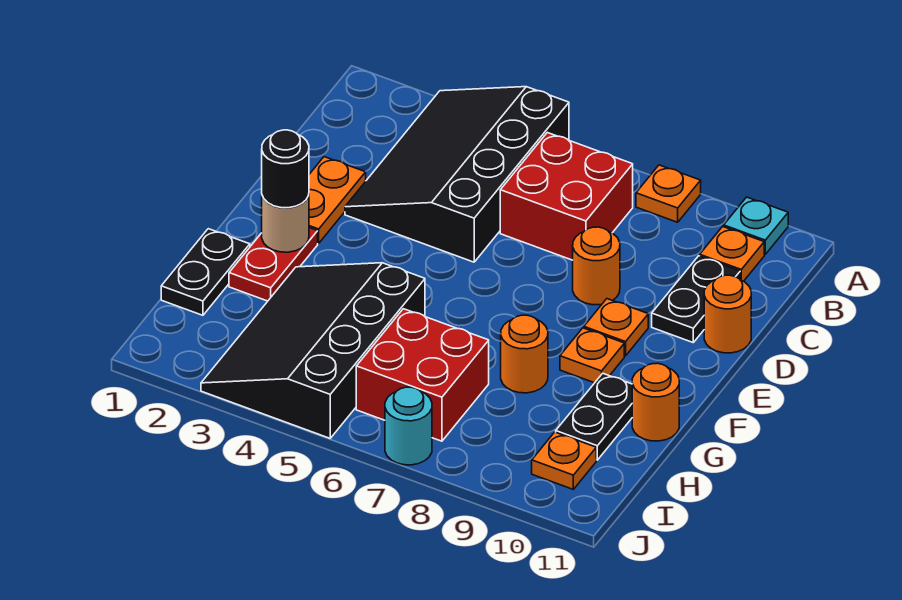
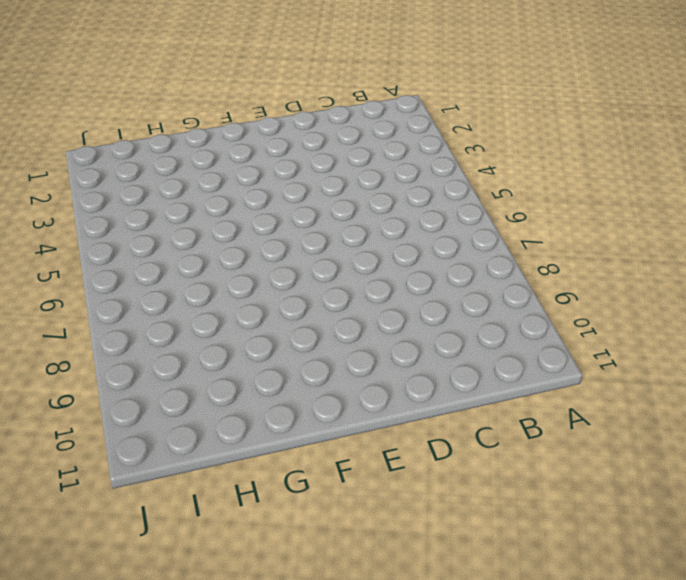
none -> black slope A3:D5 level 1 top 5
none -> orange plate A8 level 1
none -> cyan plate A10 level 1

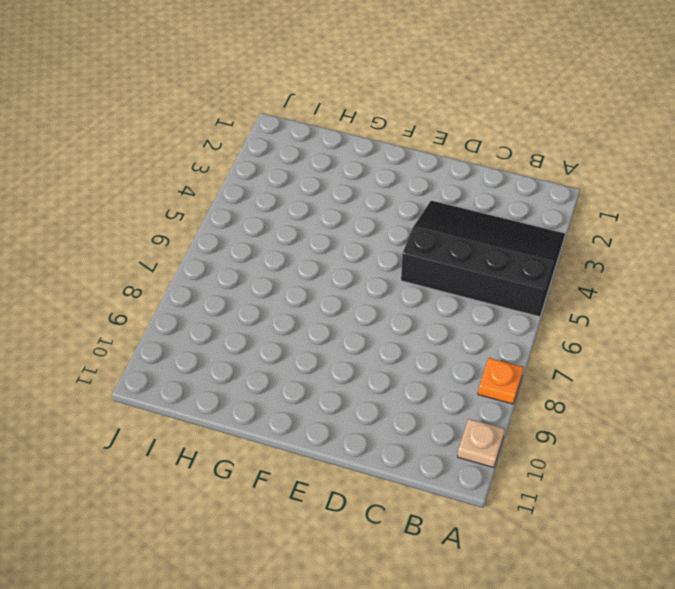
tan plate A10 level 1 -> cyan plate A10 level 1
none -> red brick B6:C7 level 1
none -> orange plate B10 level 1
none -> black plate C10:D10 level 1

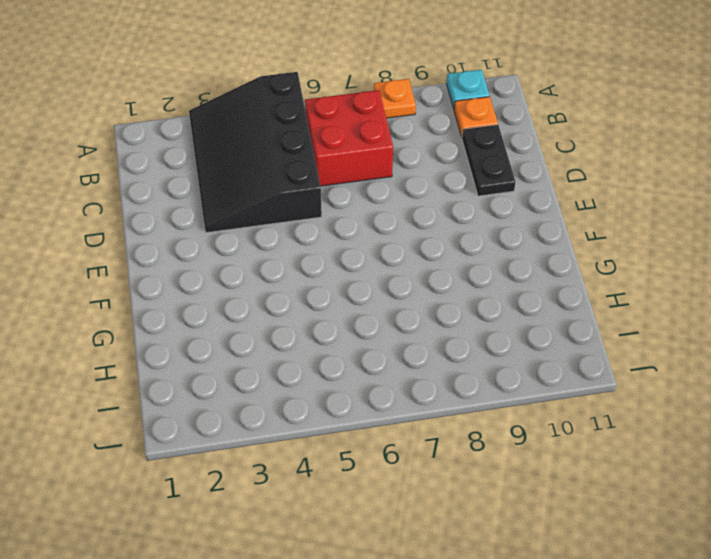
none -> orange plate D2:E2 level 1
none -> orange round brick D8 level 1
none -> orange round brick D11 level 1

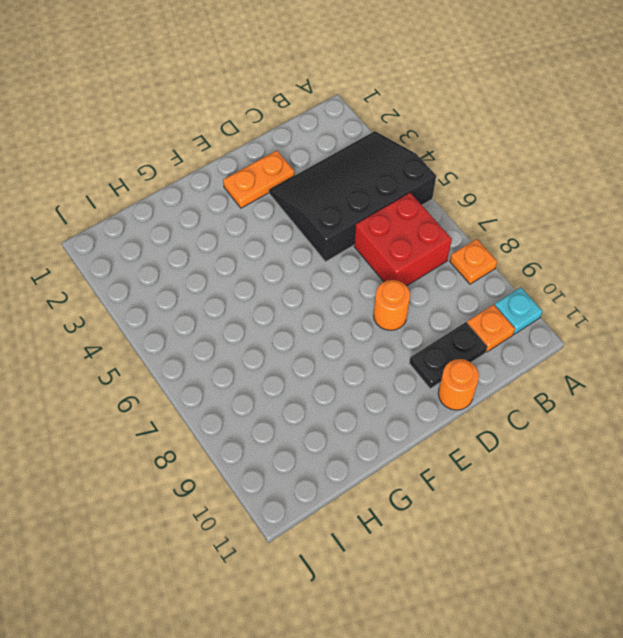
none -> orange plate E9 level 1
none -> red plate F2:G2 level 1
none -> orange plate F9 level 1

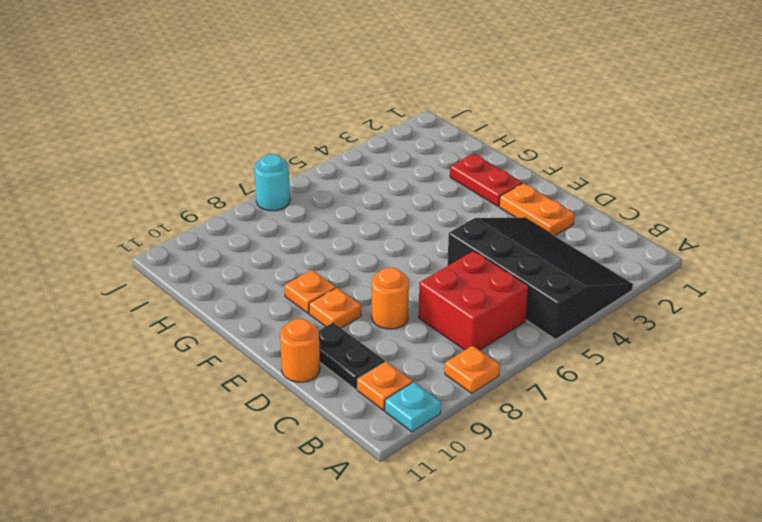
none -> black plate G1:H1 level 1
none -> black slope G3:J5 level 1 top 5
none -> orange round brick G8 level 1

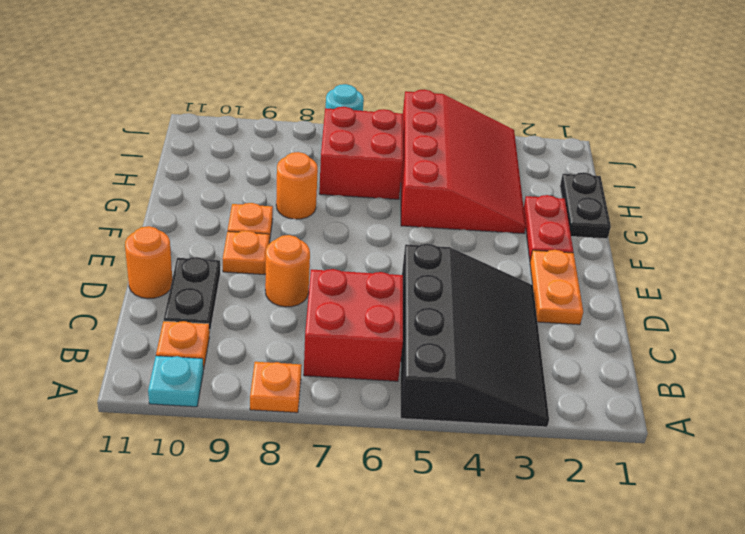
red slope G3:J5 level 1 top 5 -> black slope G3:J5 level 1 top 5
none -> black plate G10:H10 level 1
none -> orange round brick G11 level 1
none -> orange plate I10 level 1

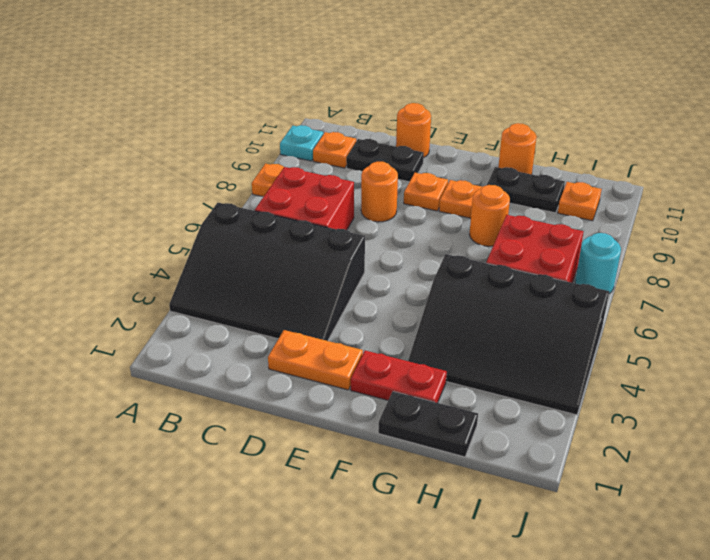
none -> tan round brick F2 level 2
none -> black round brick F2 level 3

